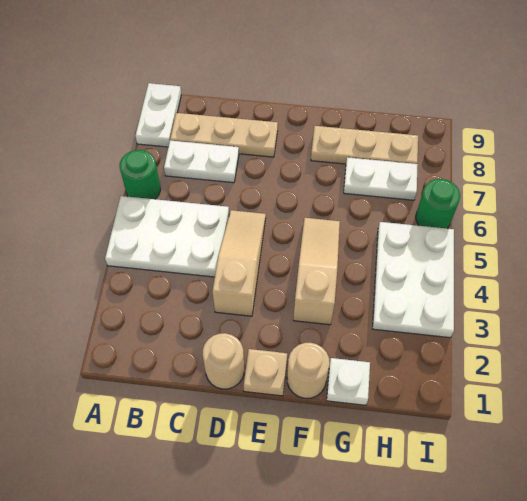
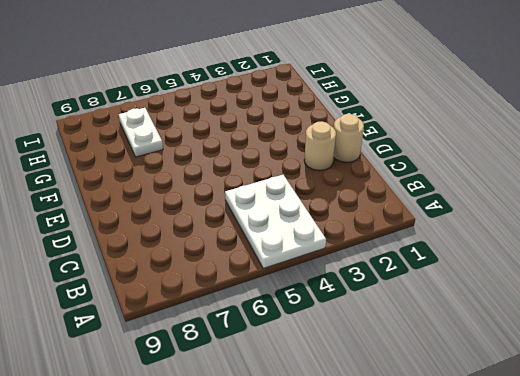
tan round brick D2 level 1 -> tan round brick F1 level 1
none -> green round brick A6 level 1
none -> white plate A8:A9 level 1
none -> white plate B7:C7 level 1

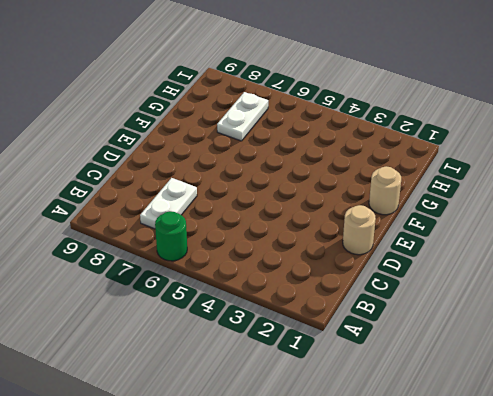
none -> white plate A4:C5 level 1
none -> white plate A8:A9 level 1
none -> tan plate B8:D8 level 1

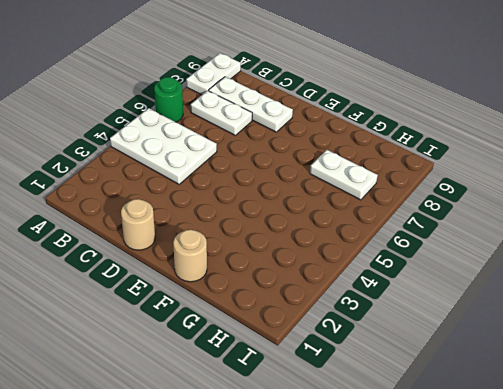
white plate B8:D8 level 1 -> tan plate B8:D8 level 1
none -> tan slope D3:D5 level 1 top 3
none -> tan plate E1 level 1
none -> tan slope F3:F5 level 1 top 3

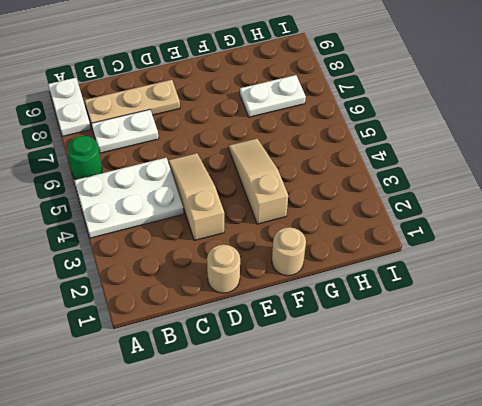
none -> tan plate E1 level 1
none -> tan plate F8:H8 level 1
none -> white plate G1 level 1

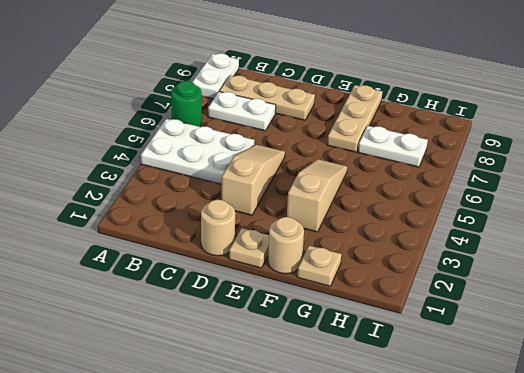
tan plate F7:F9 level 1 -> tan plate F8:H8 level 1
tan plate G1 level 1 -> white plate G1 level 1
none -> white plate H3:I5 level 1
none -> green round brick I6 level 1

